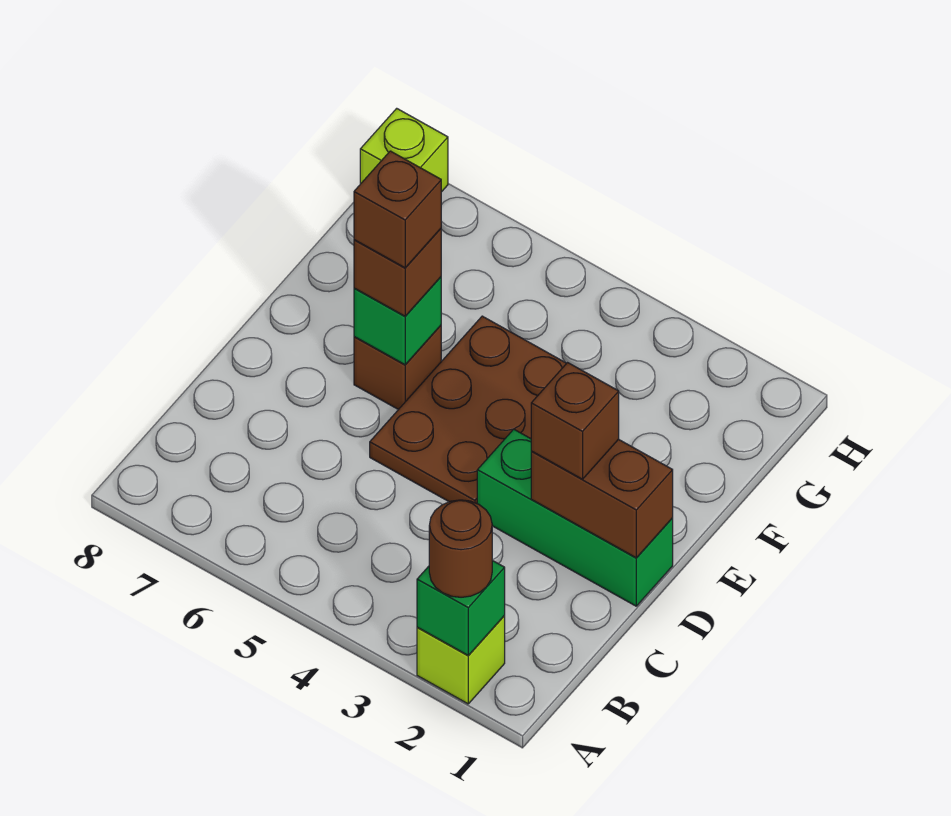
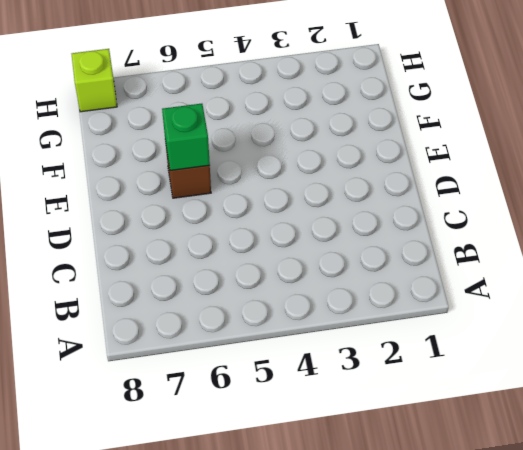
none -> lime brick A2 level 1
none -> green brick D1:D3 level 1
none -> brown plate D4:F5 level 1

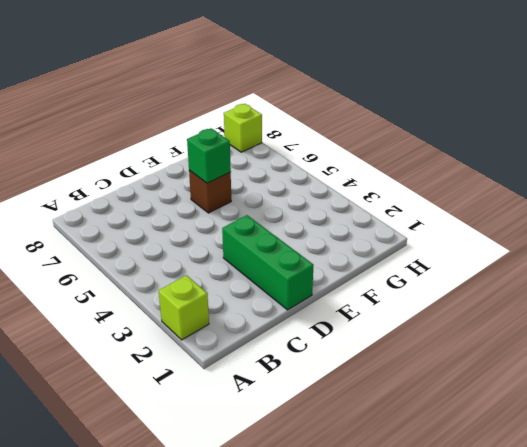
none -> brown plate D4:F5 level 1
none -> green brick A2 level 2
none -> brown brick D1:D2 level 2

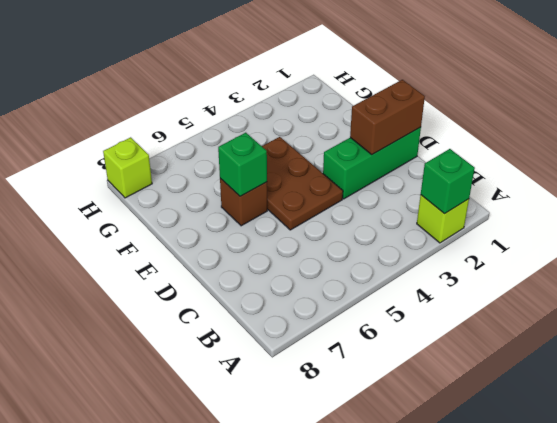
none -> brown round brick A2 level 3
none -> brown brick D2 level 3
none -> brown brick E6 level 3

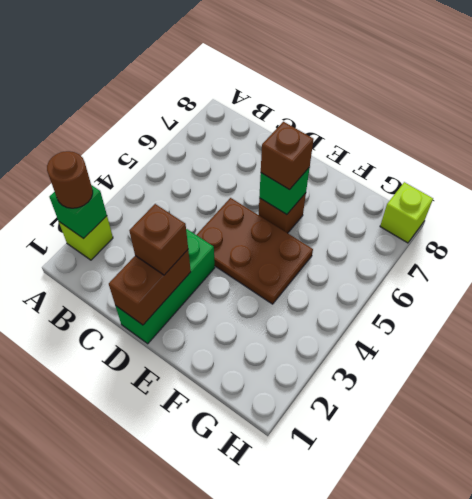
none -> brown brick E6 level 4

